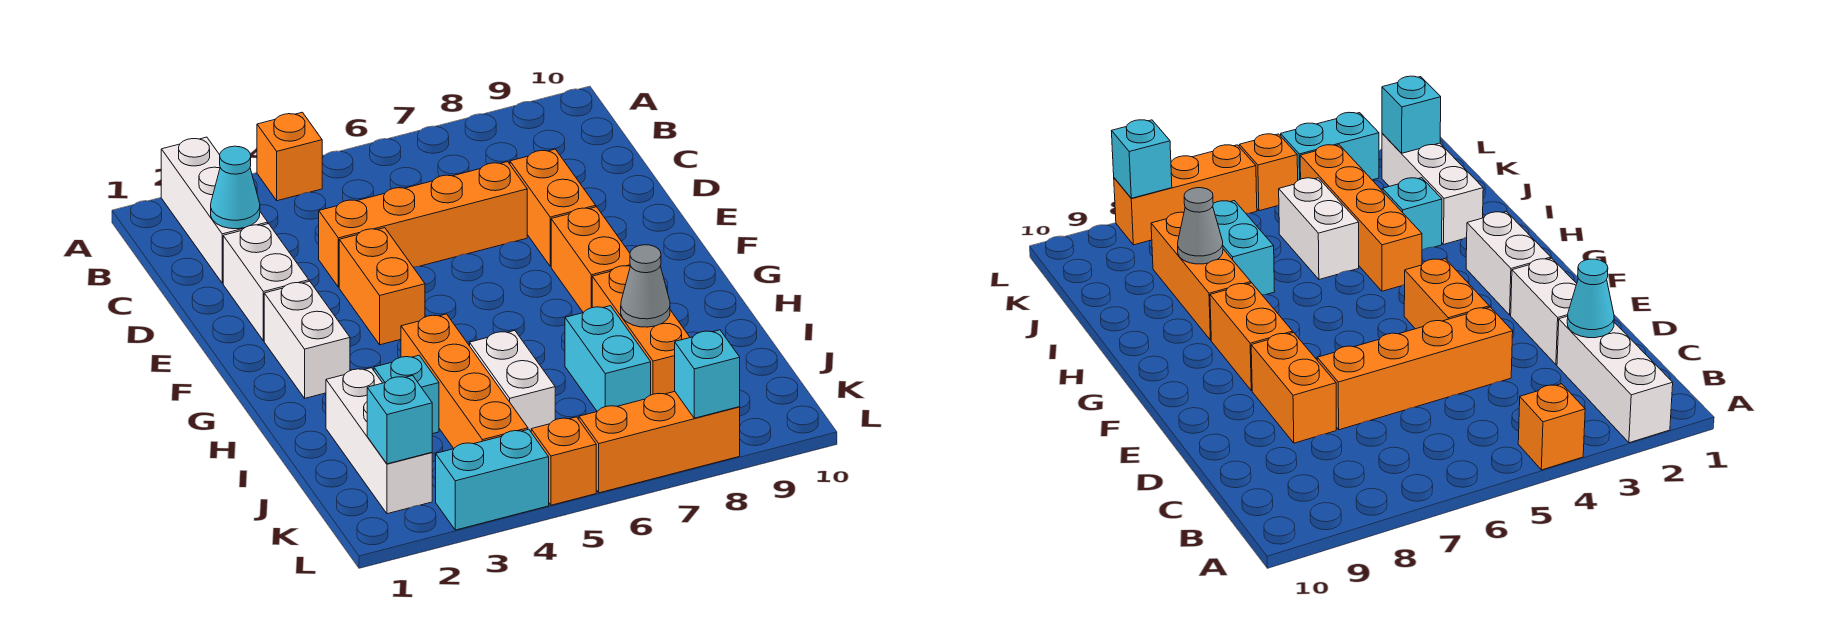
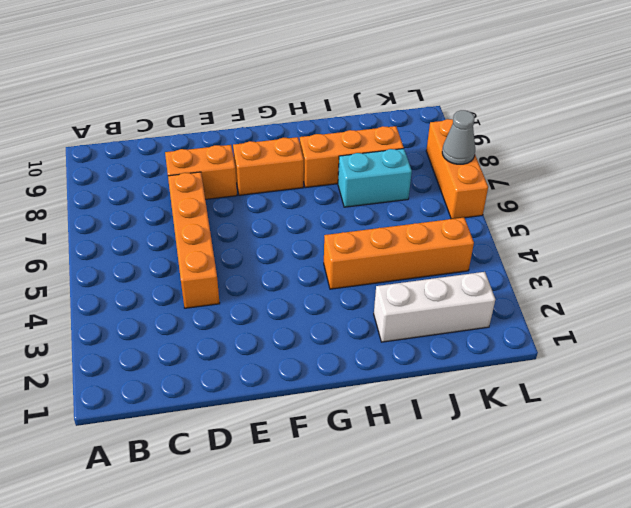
grey cone L7 level 2 -> grey cone I8 level 2
none -> white brick A2:C2 level 1
none -> orange brick A4 level 1
none -> white brick D2:E2 level 1

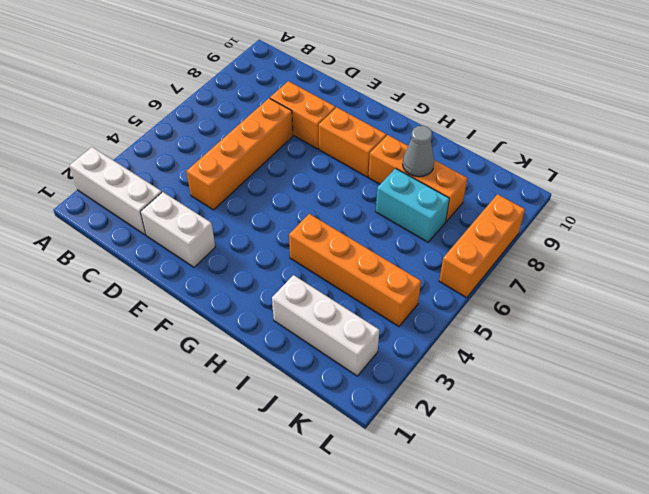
none -> orange brick A4 level 1
none -> orange brick E4:F4 level 1
none -> white brick F2:G2 level 1

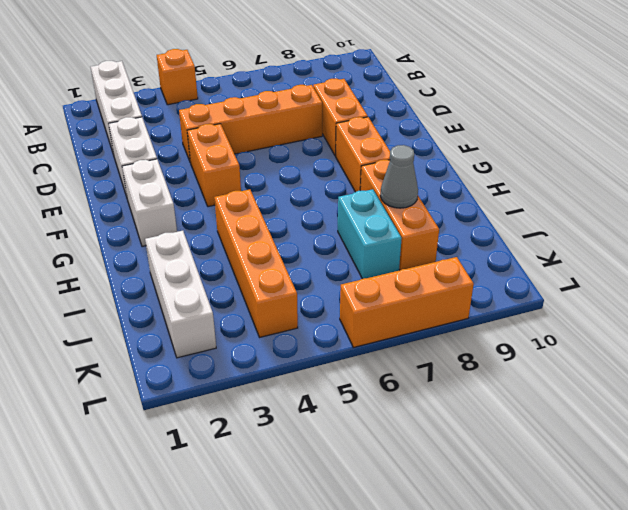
none -> cyan brick I3 level 1
none -> white brick I5:J5 level 1
none -> cyan brick L3:L4 level 1

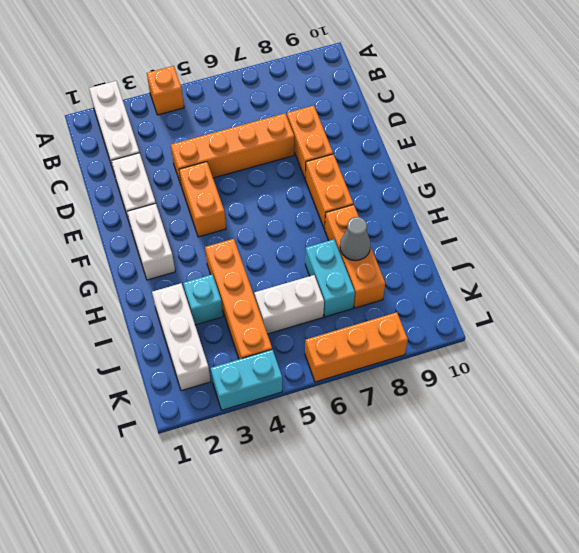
white brick J5:J6 level 1 -> white brick I5:J5 level 1
none -> orange brick L5 level 1
none -> cyan cone C2 level 2
none -> cyan brick K2 level 2

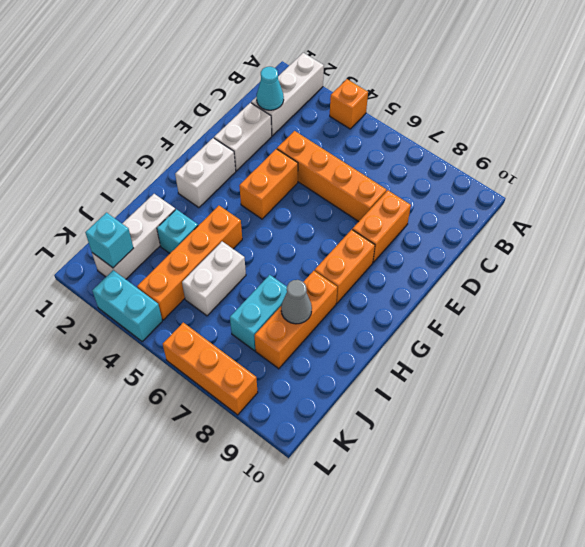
none -> orange brick L5 level 1
none -> cyan brick L8 level 2

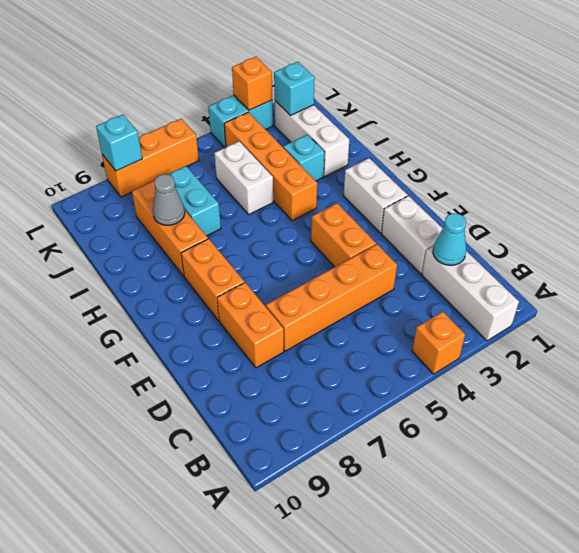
orange brick L3 level 2 -> orange brick L5 level 1

